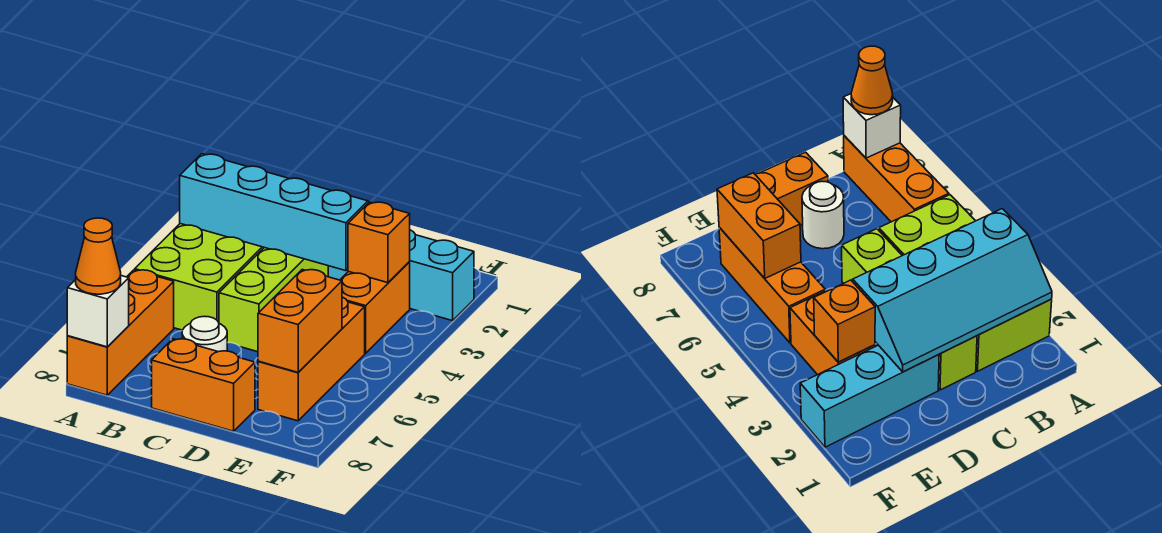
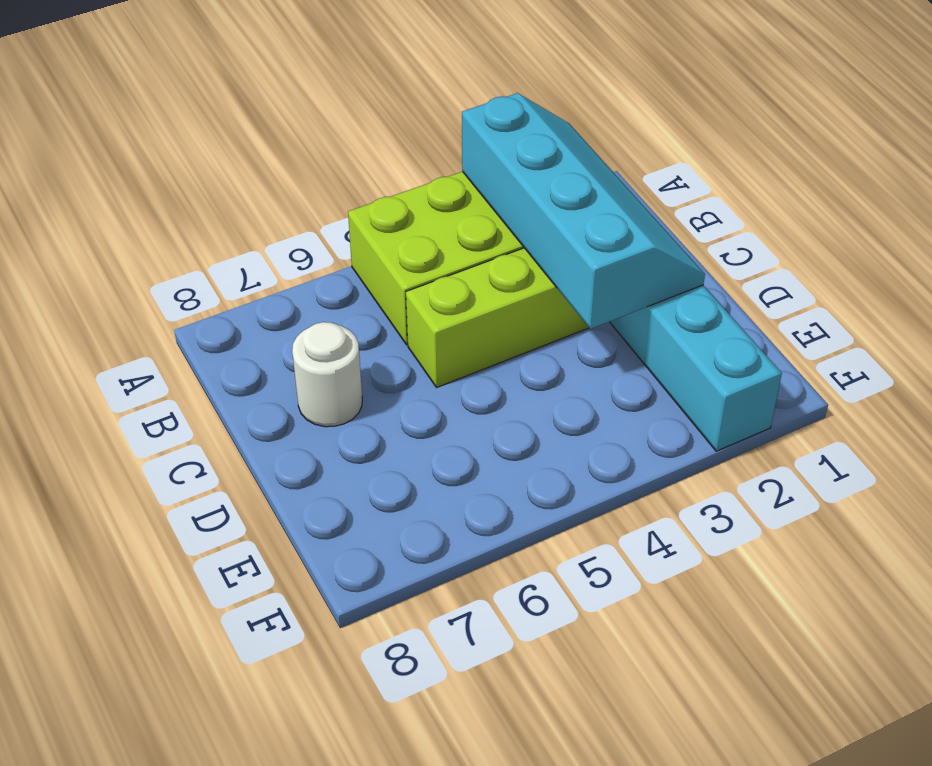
none -> orange brick A6:A8 level 1
none -> orange brick C8:D8 level 1
none -> orange brick E3:E4 level 1

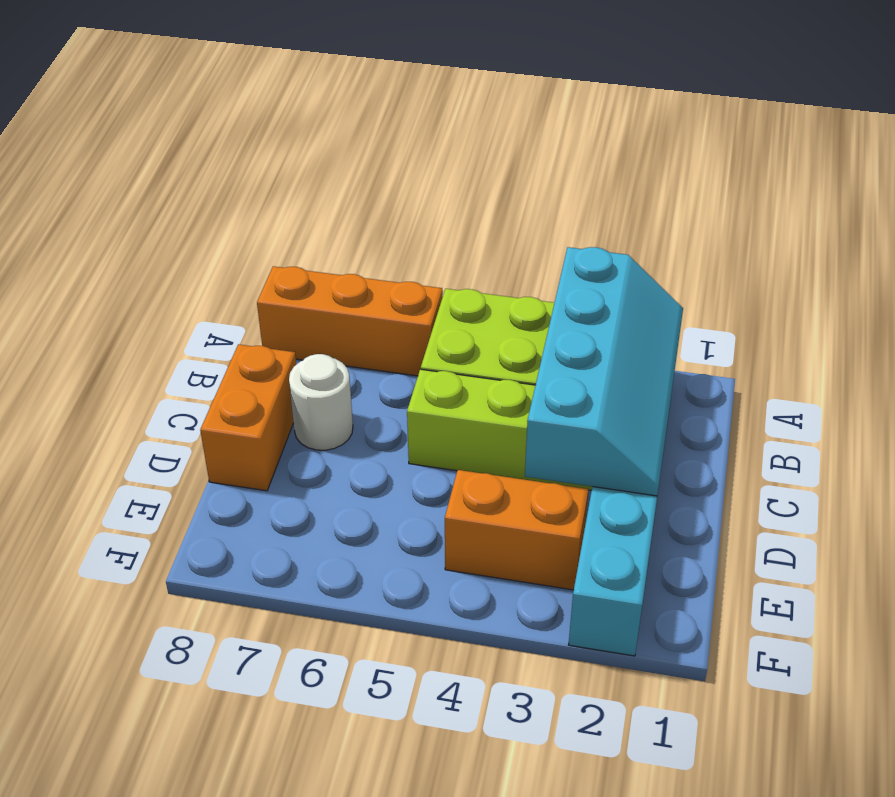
none -> orange brick E5:E7 level 1
none -> white brick A8 level 2
none -> orange brick E3 level 2

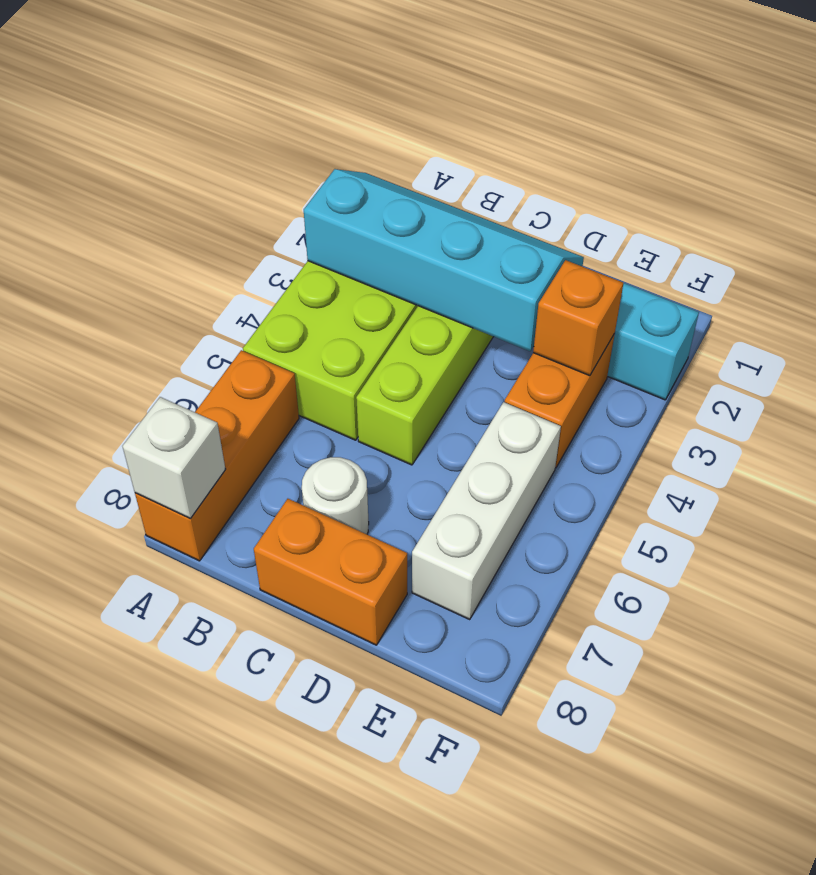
white brick E5:E7 level 1 -> orange brick E5:E7 level 1
none -> orange brick E6:E7 level 2
none -> orange cone A8 level 3

